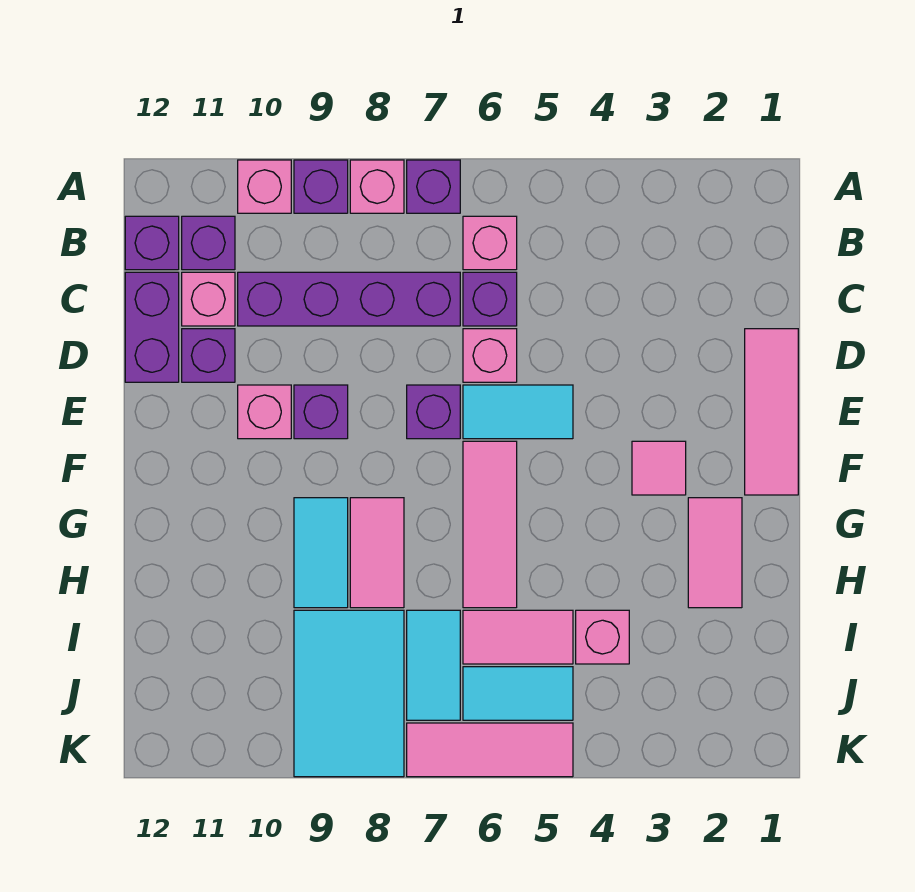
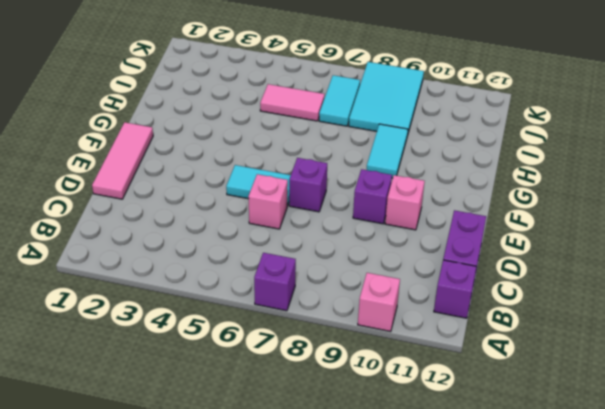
none -> pink brick A8 level 1
none -> purple brick A9 level 1
none -> pink brick B6 level 1

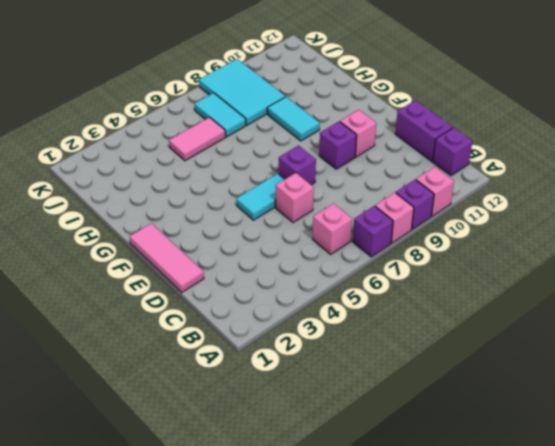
none -> purple brick B11 level 1
none -> purple brick C6 level 1
none -> purple brick C7:C10 level 1

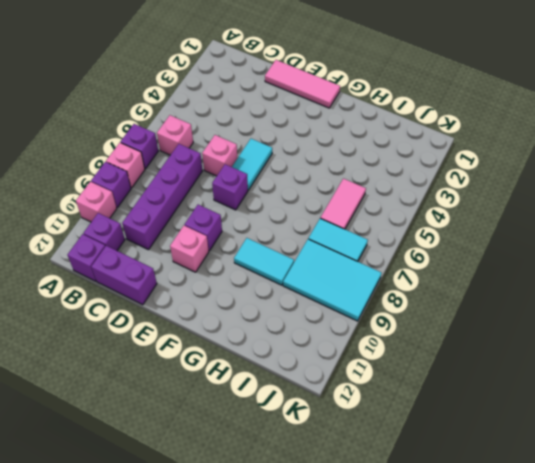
none -> purple brick C6 level 1
none -> pink brick C11 level 1
none -> purple brick D11 level 1

